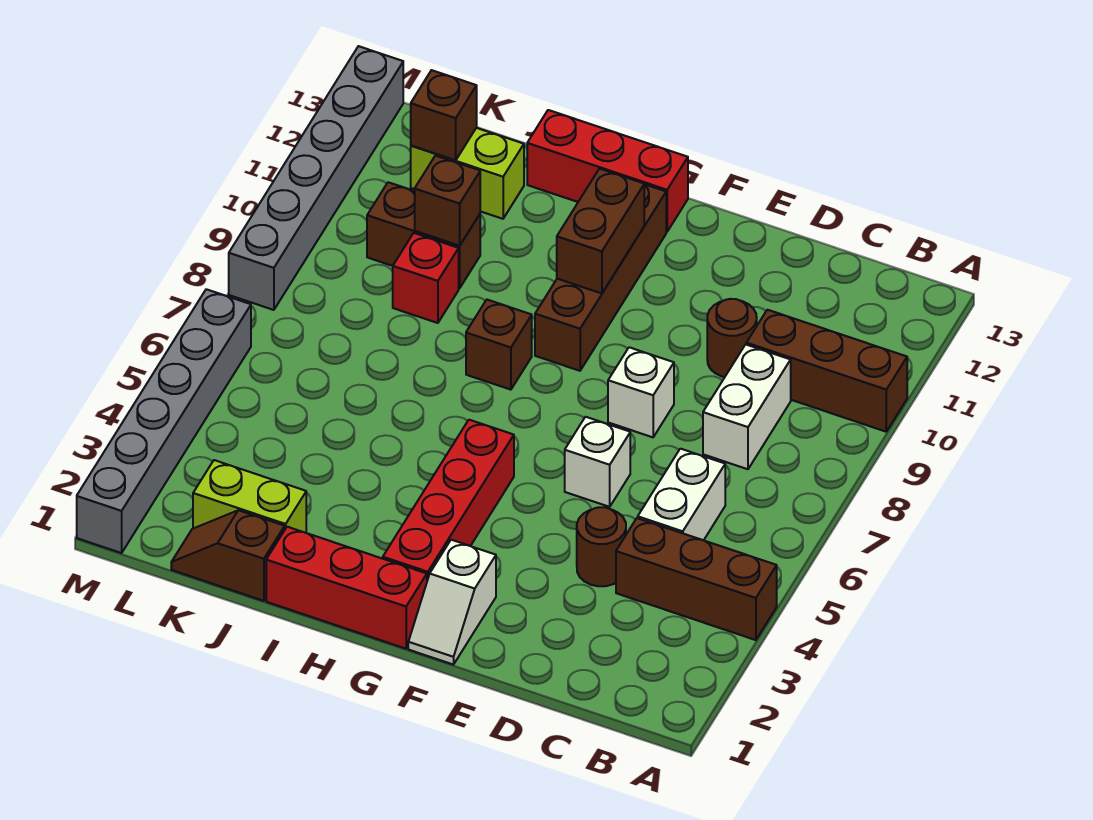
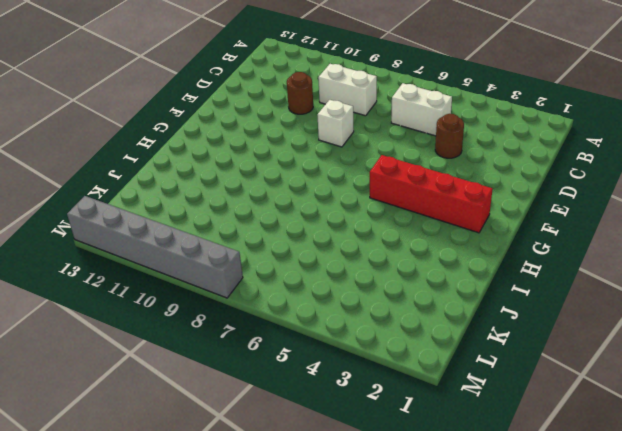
none -> brown brick A4:C4 level 1
none -> brown brick A10:C10 level 1
none -> white brick E6 level 1

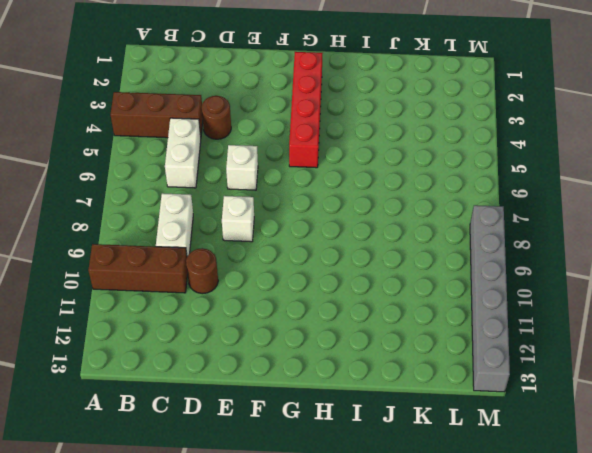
none -> white slope F1:F2 level 1 top 2
none -> red brick G1:I1 level 1
none -> brown brick G9:G12 level 1

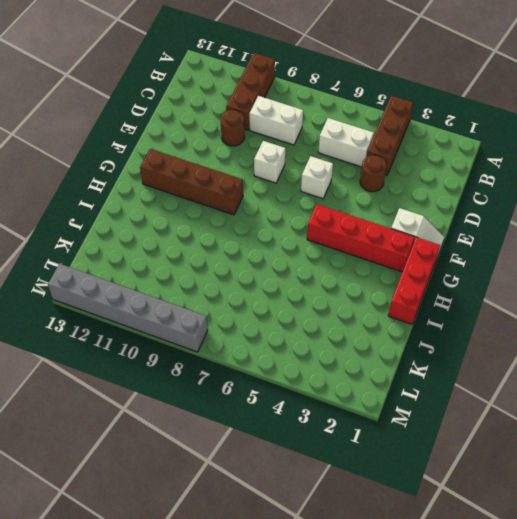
none -> red brick G13:I13 level 1
none -> brown brick H8 level 1
none -> brown slope J1:K1 level 1 top J

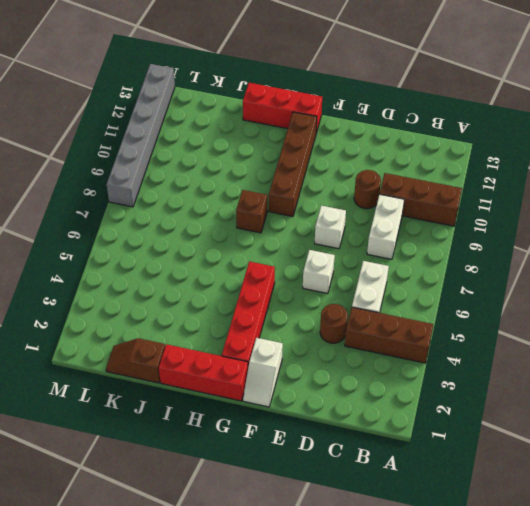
none -> lime brick J2:K2 level 1
none -> red brick J9 level 1
none -> brown brick J10:K10 level 1

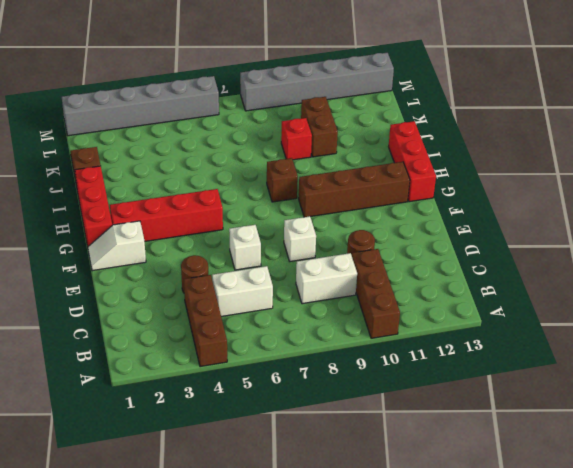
none -> lime brick J2:K2 level 1
none -> lime brick J12:K12 level 1
none -> brown brick G10:G11 level 2

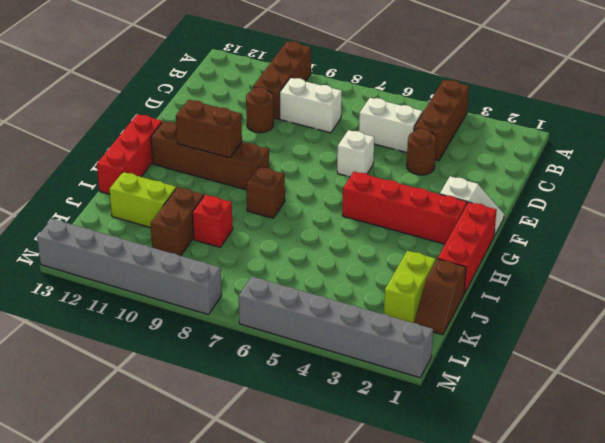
lime brick J11:J12 level 1 -> lime brick J12:K12 level 1
none -> white brick E8 level 1
none -> brown brick J10 level 2
none -> brown brick K12 level 2

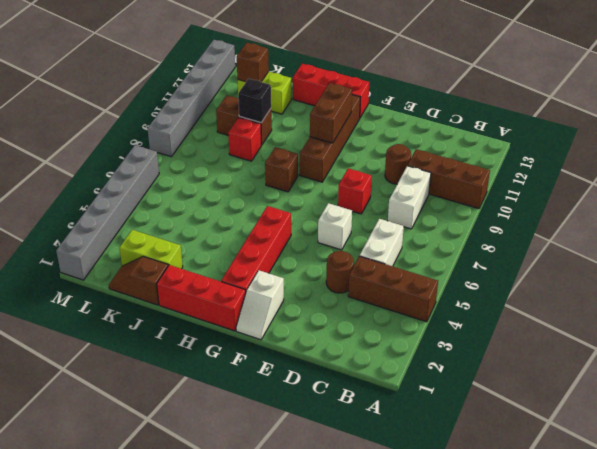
red brick E8 level 1 -> white brick E8 level 1
black brick J10 level 2 -> brown brick J10 level 2

